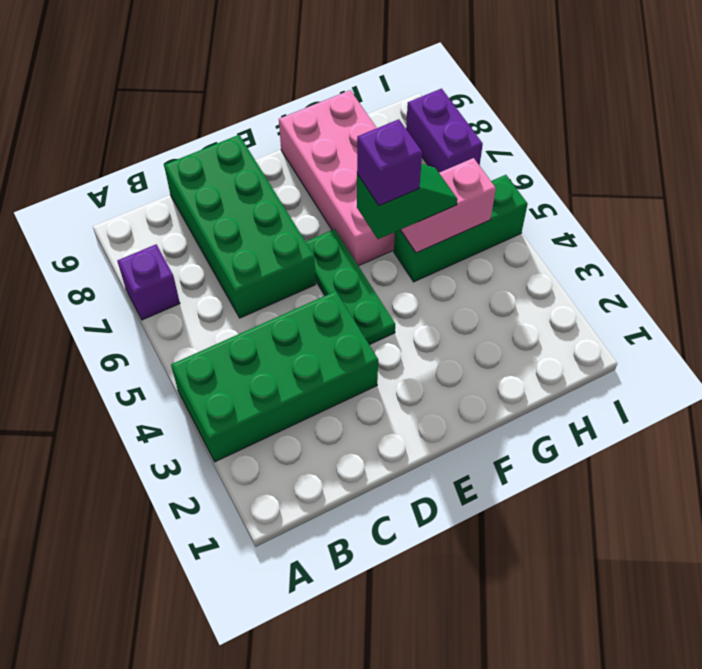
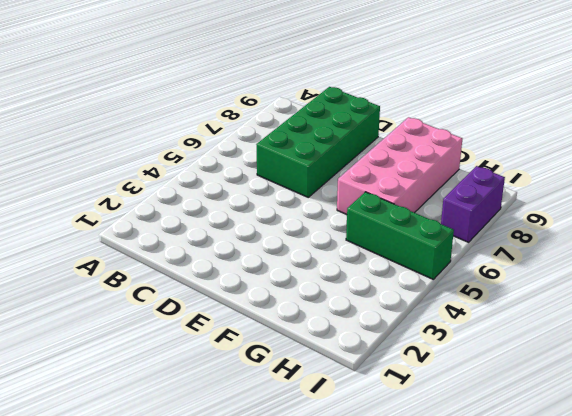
none -> green brick A3:D4 level 1
none -> purple brick A7 level 1

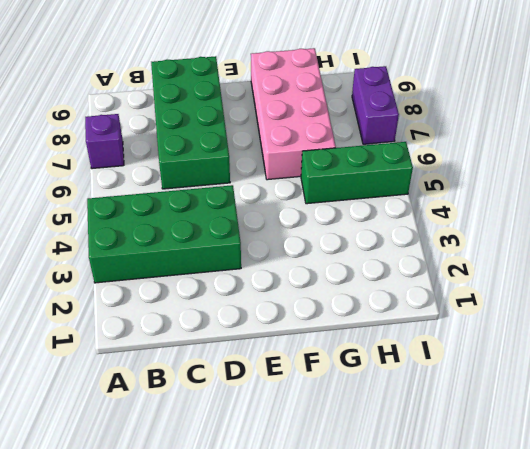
none -> green plate E4:E6 level 1
none -> pink brick G5:H5 level 2

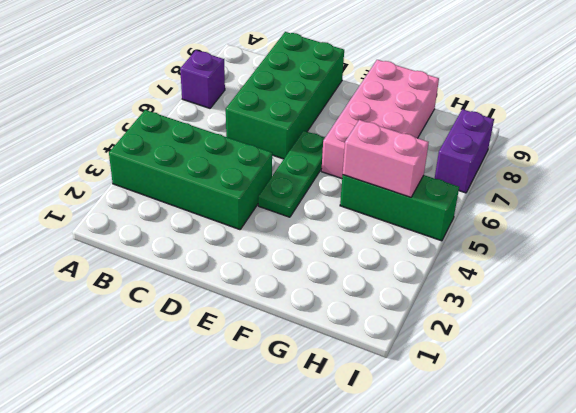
none -> green slope F5:G5 level 3 top F
none -> purple brick F5 level 4

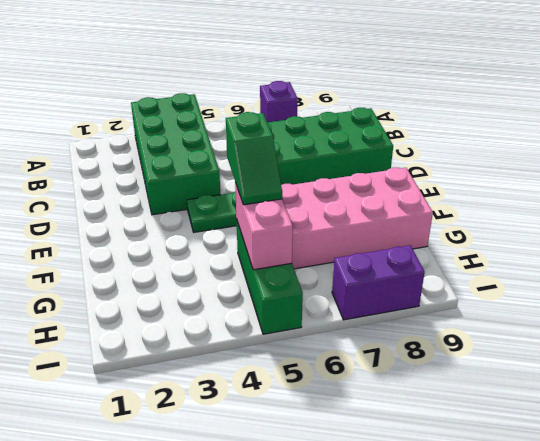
none -> purple brick F5 level 4

